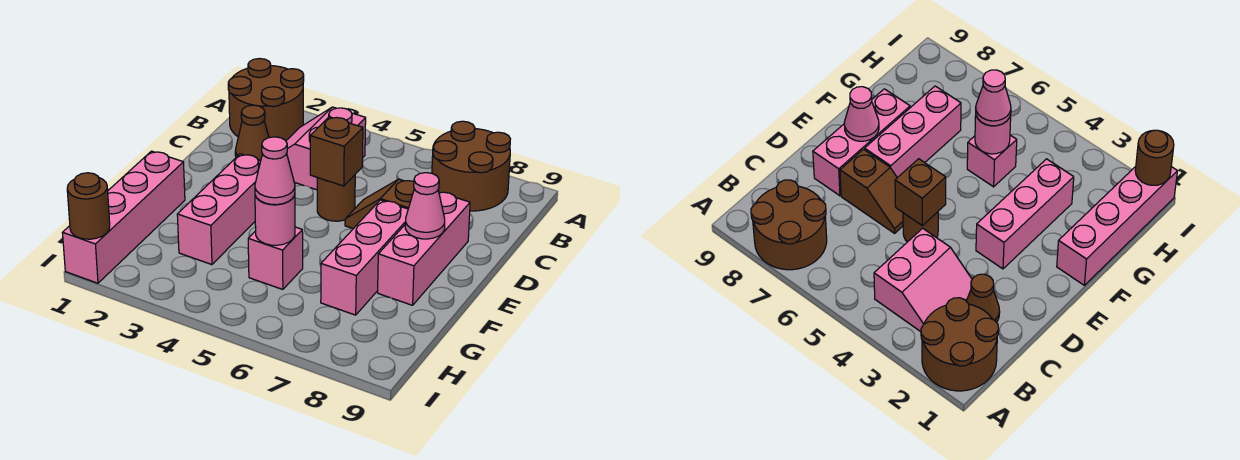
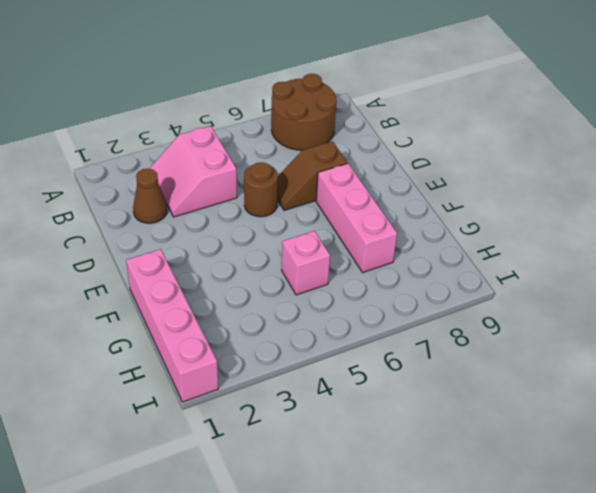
none -> brown round brick A1:B2 level 1
none -> pink brick D8:F8 level 1
none -> pink brick E3:G3 level 1

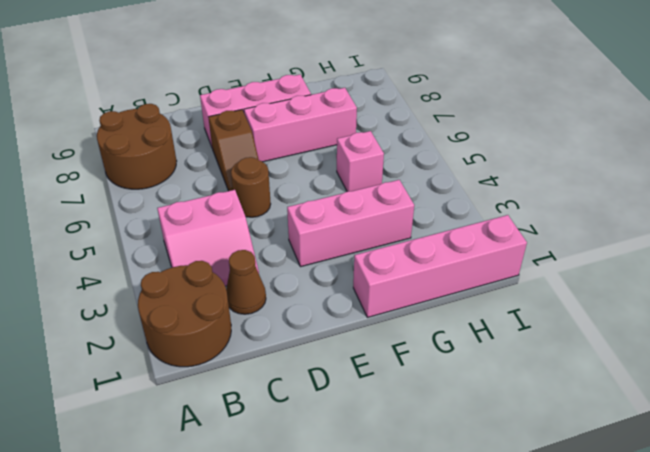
none -> brown brick D5 level 2
none -> pink cone E8 level 2
none -> pink round brick G5 level 2

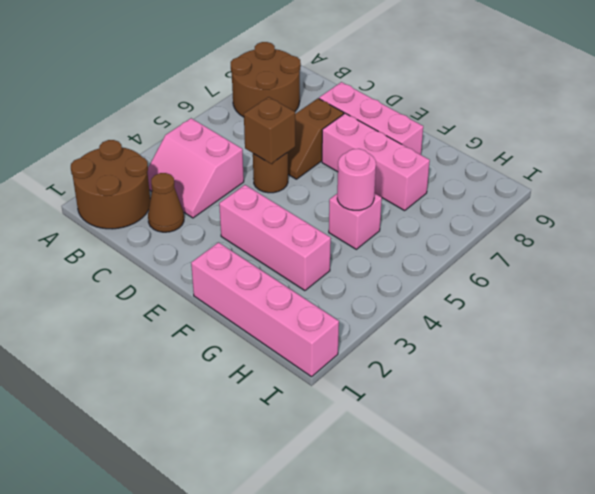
none -> pink cone E8 level 2
none -> brown round brick I1 level 2
none -> pink cone G5 level 3

